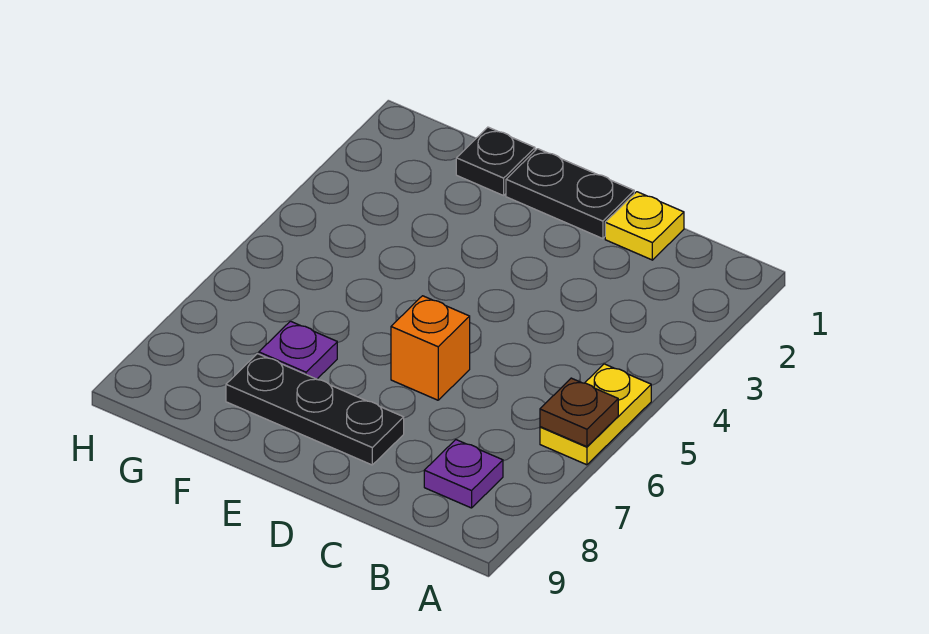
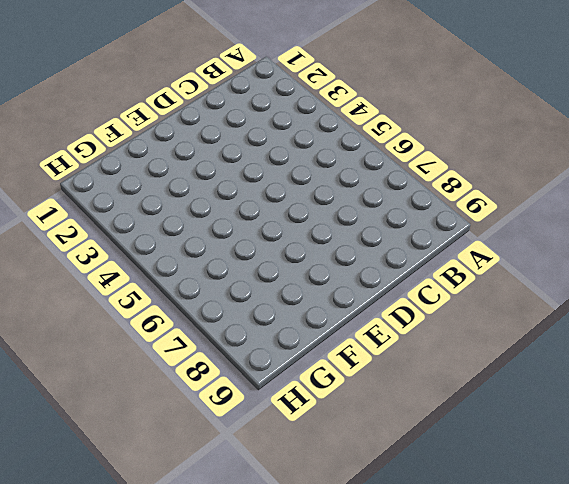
none -> yellow plate A5:A6 level 1
none -> purple plate B8 level 1

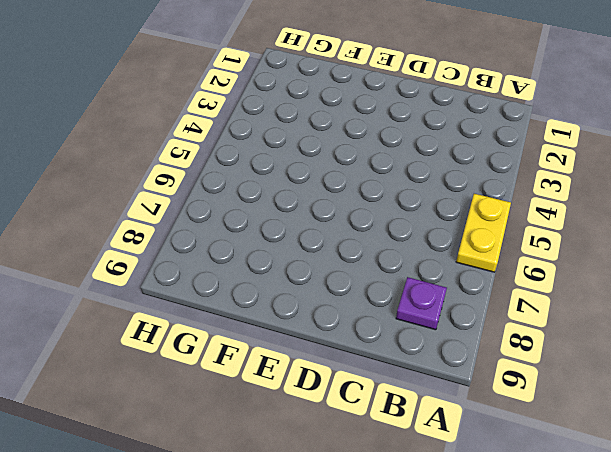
none -> yellow plate C1 level 1
none -> black plate D1:E1 level 1

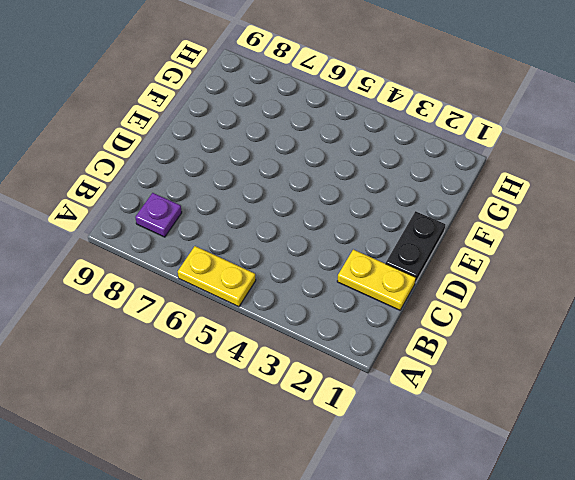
yellow plate C1:C2 level 1 -> yellow plate C1 level 1
none -> orange brick D6 level 1
none -> black plate D8:F8 level 1

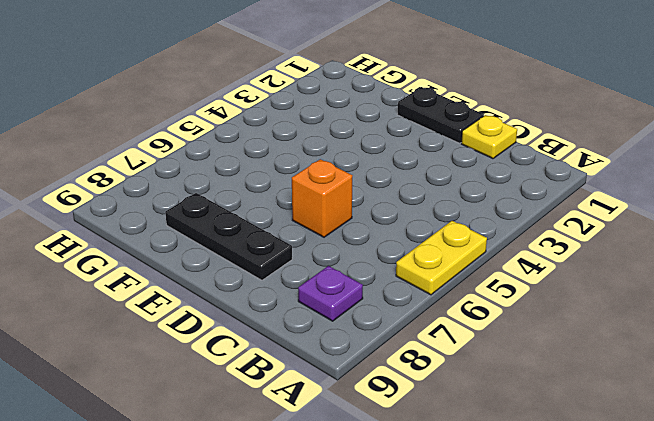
none -> black plate F1 level 1
none -> purple plate F7 level 1

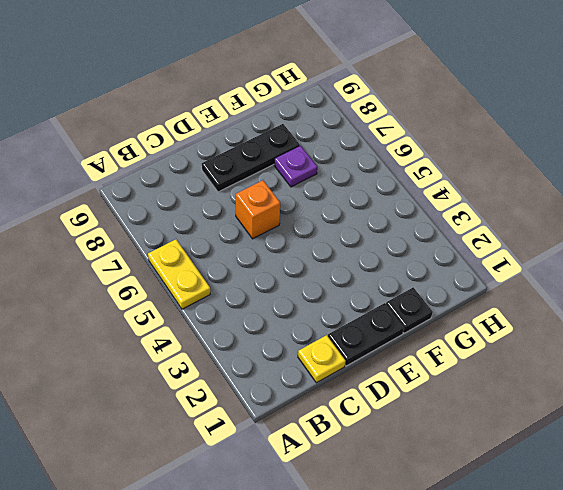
none -> purple plate B8 level 1
none -> brown plate A6 level 2

